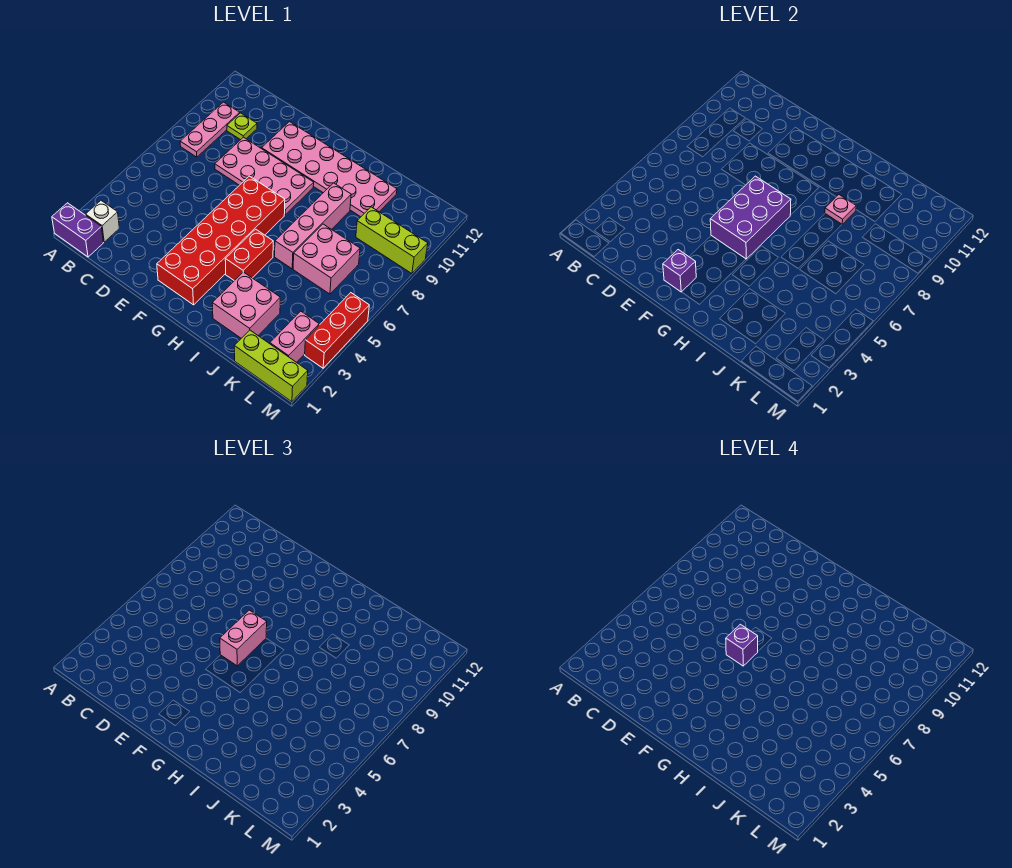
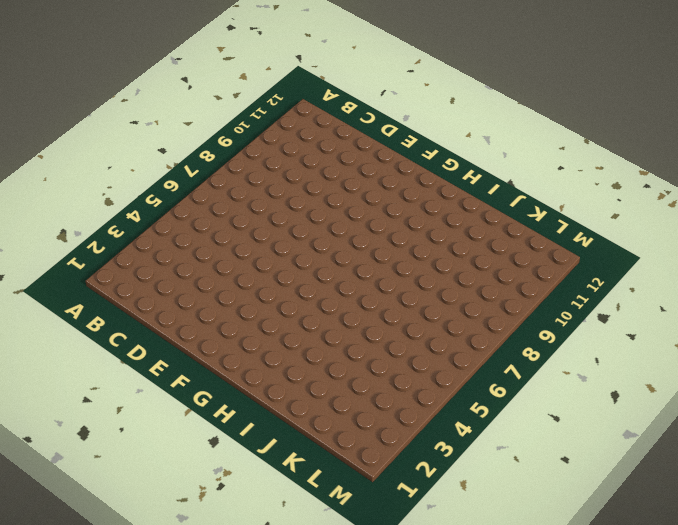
none -> purple brick A1:B1 level 1
none -> white brick B2 level 1
none -> pink plate B8:B10 level 1

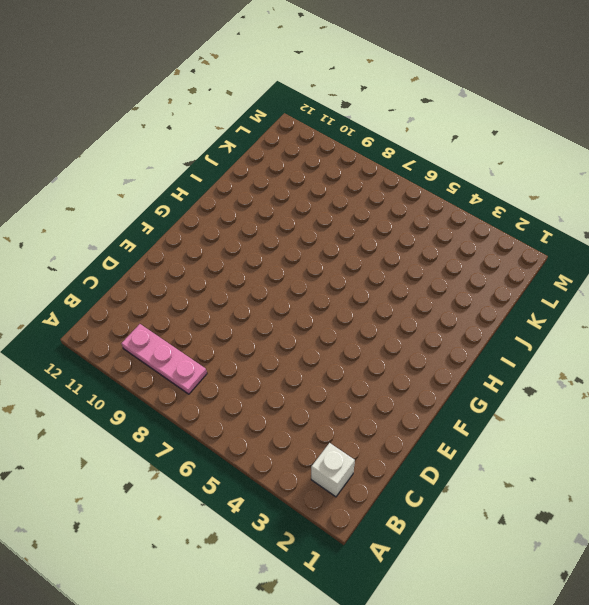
none -> purple brick A1:B1 level 1
none -> lime plate C10 level 1
none -> pink plate D8:G9 level 1

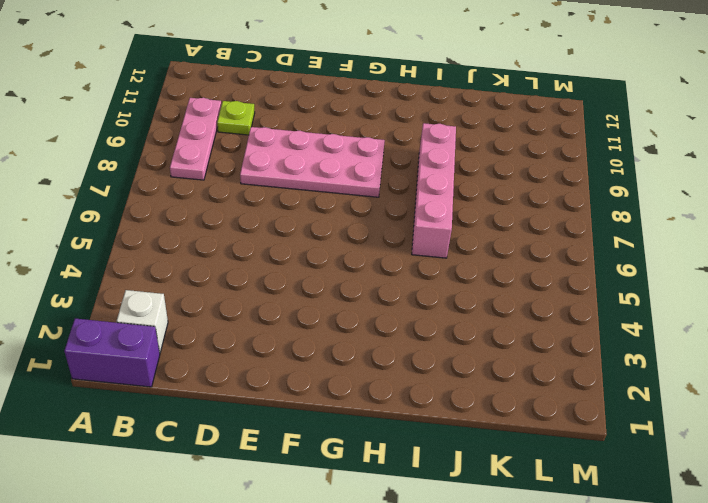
none -> pink plate E10:J11 level 1
none -> red brick F2:G7 level 1
none -> red brick H4:H5 level 1

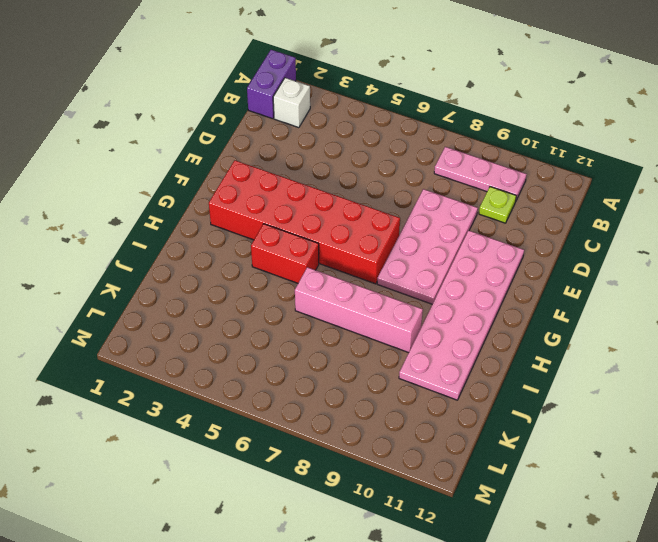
none -> pink brick I2:J3 level 1
none -> pink brick J6:K7 level 1
none -> lime brick K1:M1 level 1

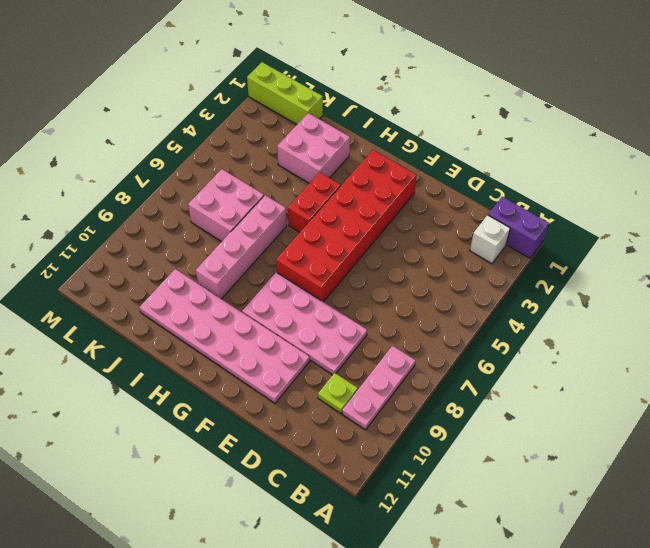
none -> lime brick K9:M9 level 1
none -> pink brick L2:L3 level 1
none -> red brick M3:M5 level 1

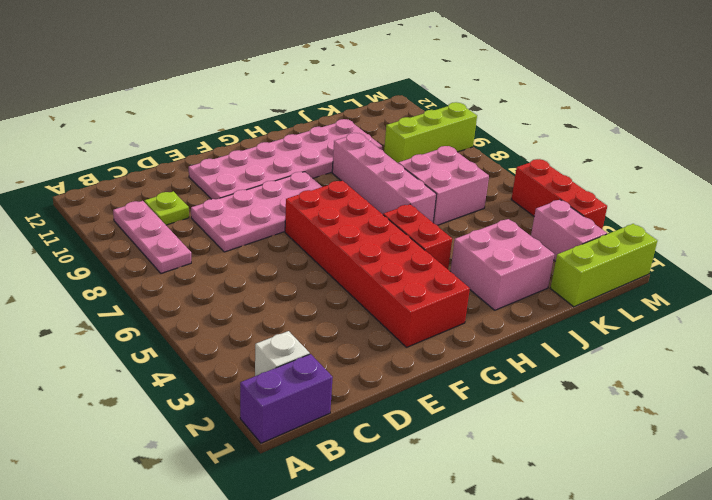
none -> purple brick F2 level 2
none -> purple brick F5:G7 level 2
none -> pink plate I9 level 2

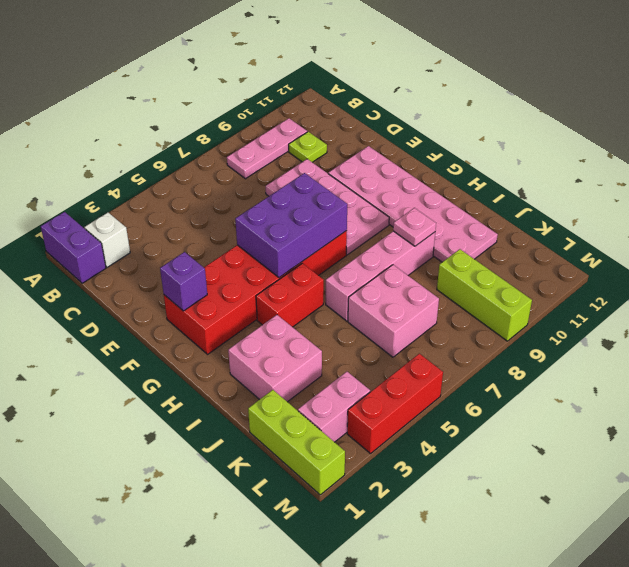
none -> pink brick F6:F7 level 3
none -> purple brick F6 level 4

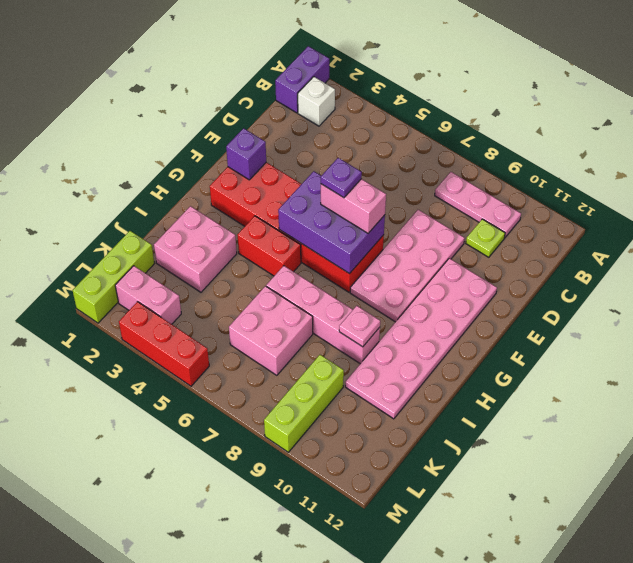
purple plate F6 level 4 -> purple brick F6 level 4

